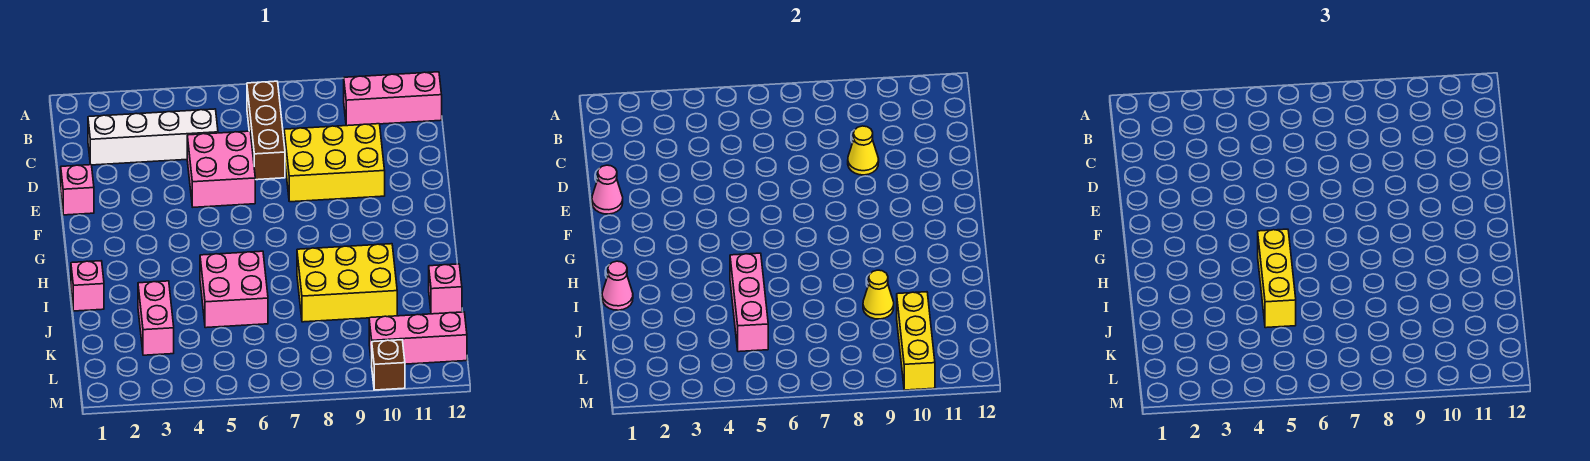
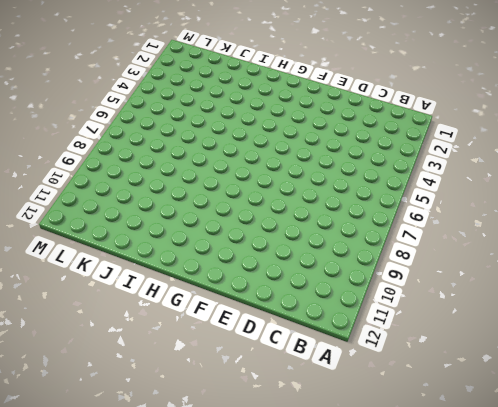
none -> brown brick B7:D7 level 1
none -> pink brick B10:B12 level 1
none -> white brick C2:C5 level 1

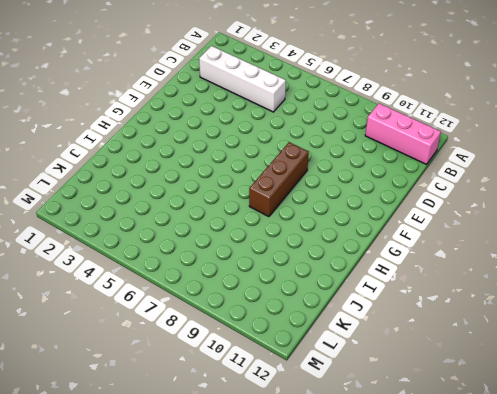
brown brick F8:H8 level 1 -> brown brick B7:D7 level 1
none -> pink brick D5:E6 level 1
none -> yellow brick D8:E10 level 1
none -> pink brick E1 level 1

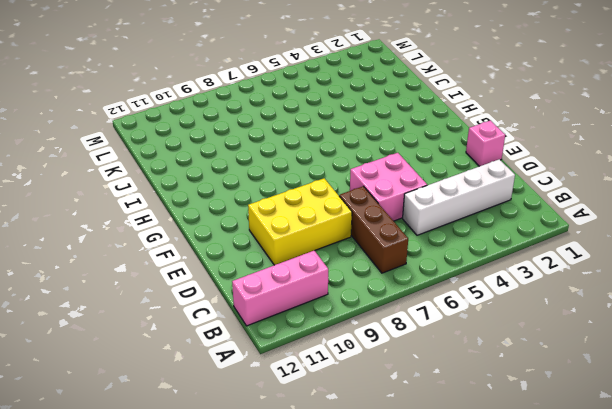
none -> pink brick I1 level 1
none -> pink brick I5:J6 level 1
none -> yellow brick I8:J10 level 1

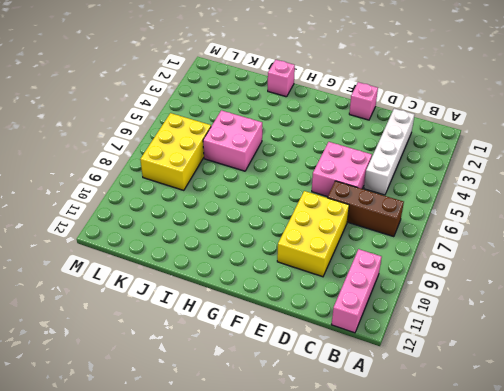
yellow brick K6:L8 level 1 -> yellow brick I8:J10 level 1
none -> pink brick J3:K3 level 1
none -> pink brick J12 level 1
none -> pink brick L10:L12 level 1

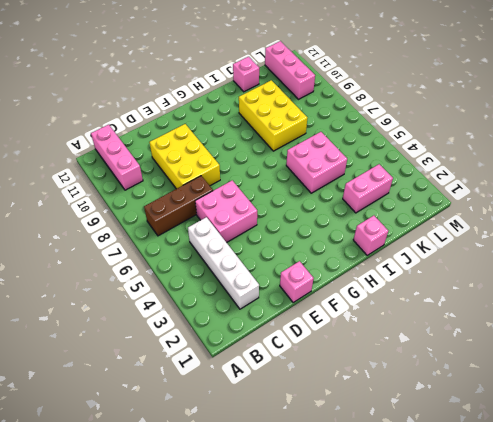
none -> brown brick M10 level 1
none -> yellow cone D9 level 2
none -> pink cone E1 level 2

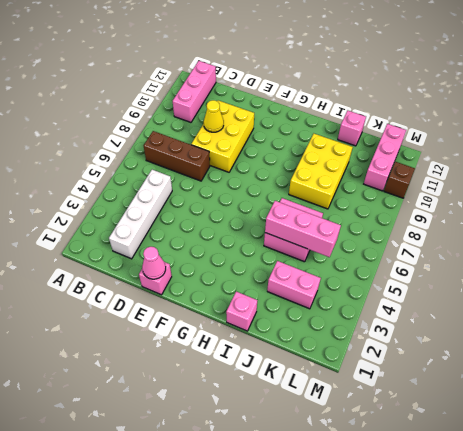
none -> pink brick D5:E6 level 1
none -> pink cone I1 level 2
none -> yellow cone J9 level 2

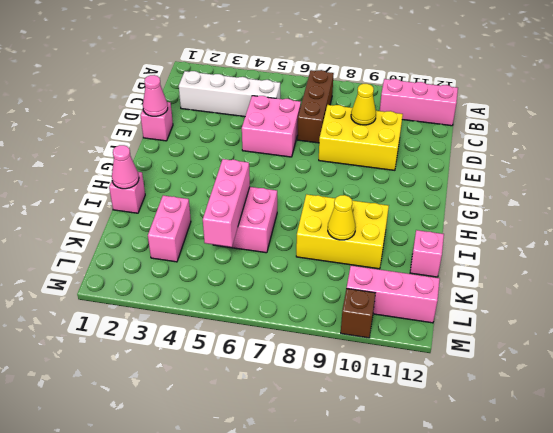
none -> yellow brick K10:M10 level 2
none -> yellow brick H5:J5 level 3

